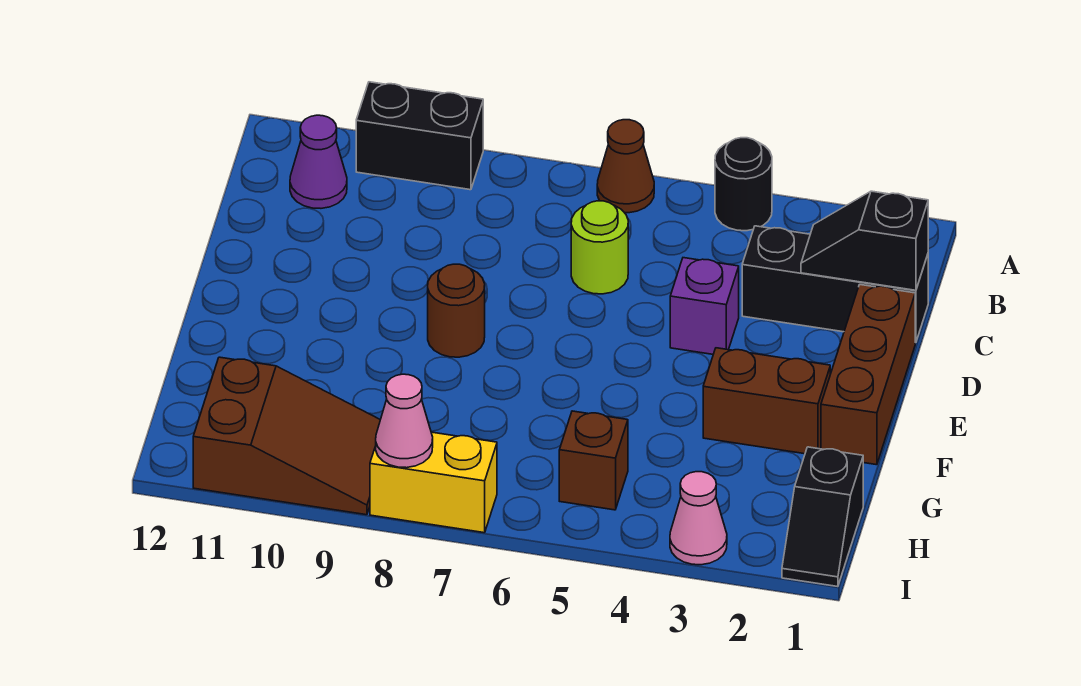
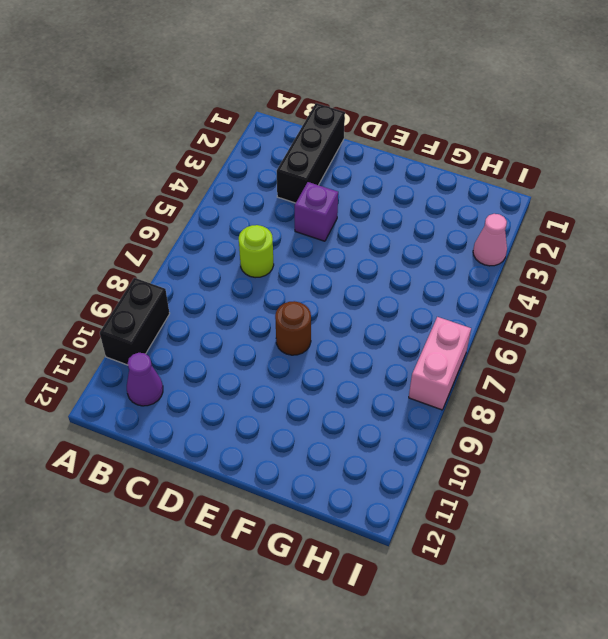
pink brick I7:I8 level 1 -> yellow brick I7:I8 level 1
none -> black round brick A4 level 1
none -> brown cone A6 level 1
none -> brown brick D1:F1 level 1

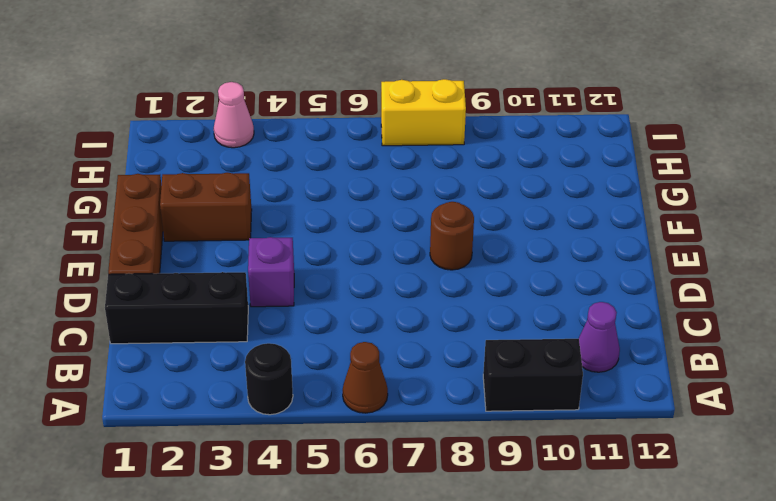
none -> lime round brick C6 level 1
none -> black slope H1:I1 level 1 top H
none -> brown brick H5 level 1

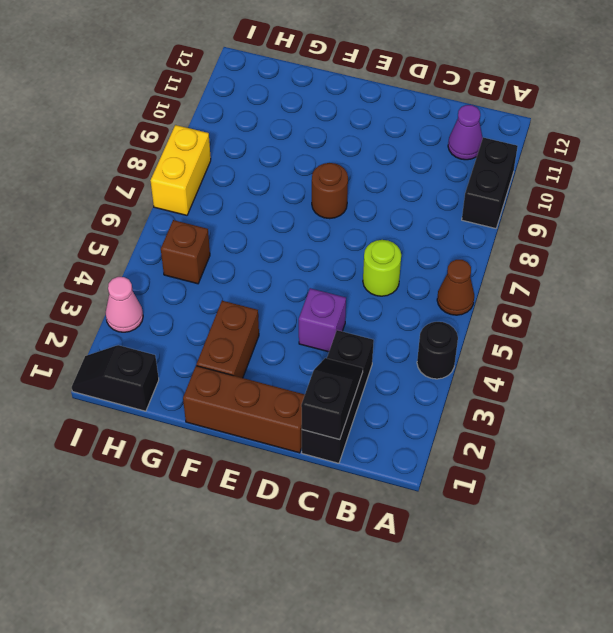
none -> brown slope H9:I11 level 1 top 11
none -> pink cone I8 level 2

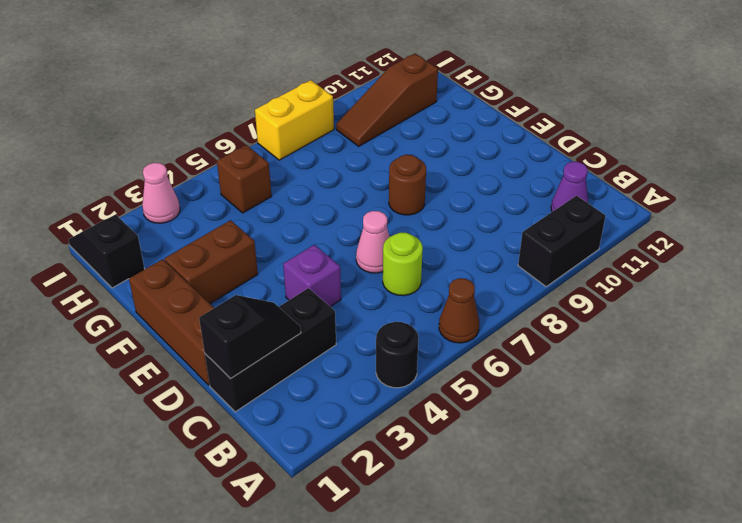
pink cone D6 level 1 -> pink cone I8 level 2
brown slope H9:H11 level 1 top 11 -> brown slope H9:I11 level 1 top 11

